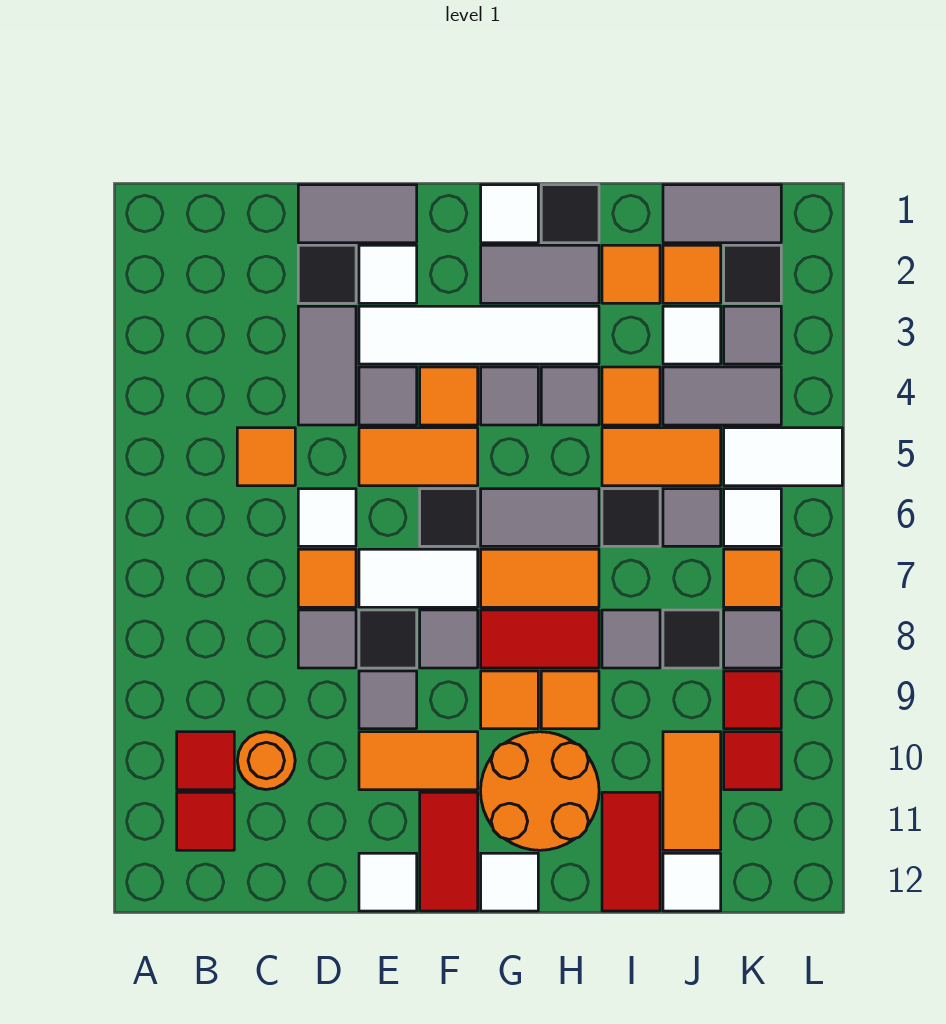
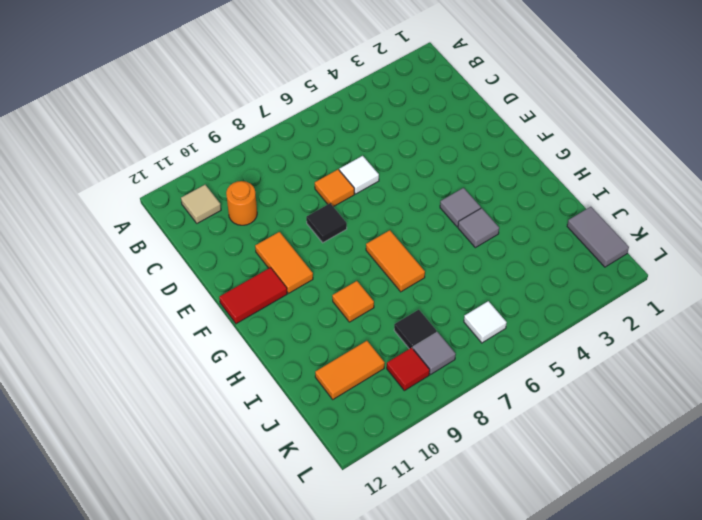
tan tile B11 level 1 -> red tile B11 level 1
none -> red tile B10 level 1
none -> orange tile C5 level 1
none -> grey tile D1:E1 level 1
none -> black tile D2 level 1

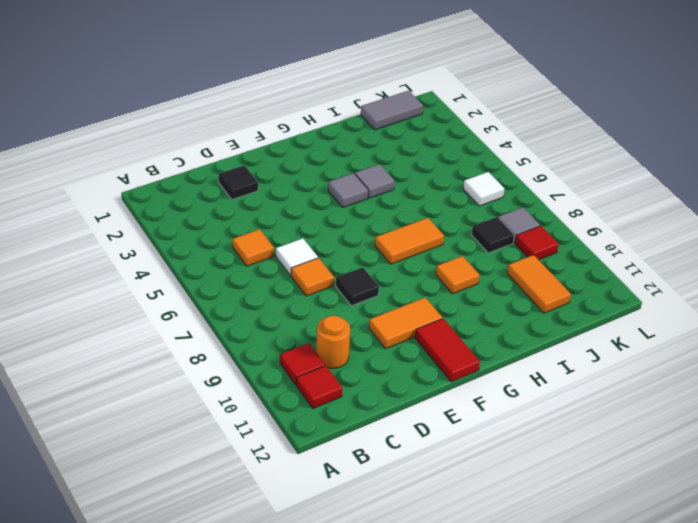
none -> grey tile D1:E1 level 1
none -> grey tile D3:D4 level 1
none -> grey tile D8 level 1
none -> white tile E2 level 1

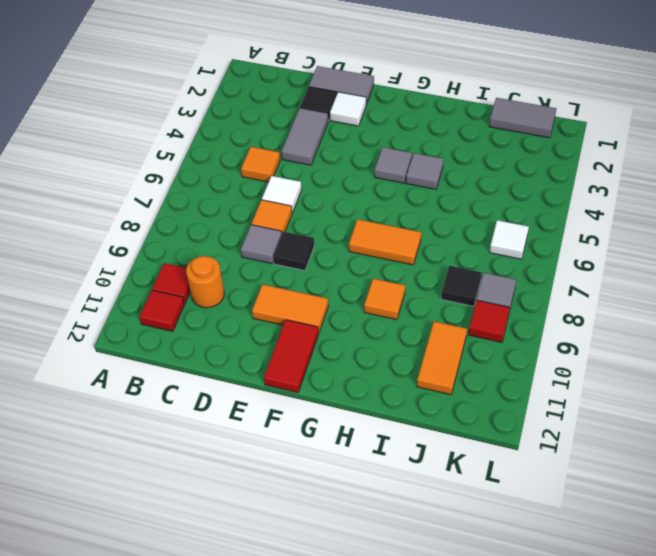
none -> white tile E3:H3 level 1
none -> grey tile E4 level 1
none -> orange tile E5:F5 level 1
none -> white tile E7:F7 level 1

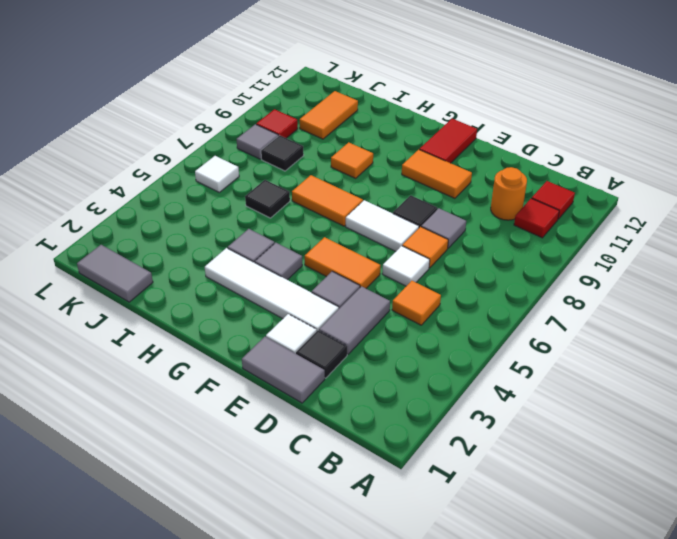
none -> grey tile E9 level 1
none -> white tile E12 level 1
none -> orange tile F4 level 1
none -> black tile F6 level 1

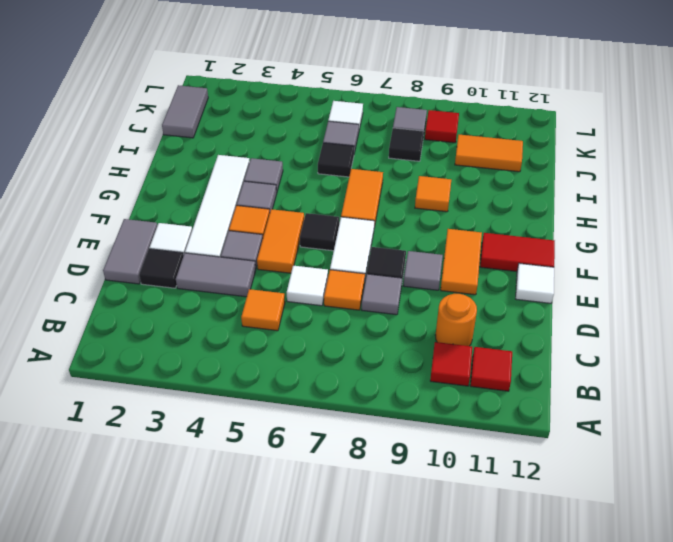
none -> grey tile F8 level 1
none -> white tile G1 level 1
none -> grey tile G2:H2 level 1
none -> grey tile G6:H6 level 1

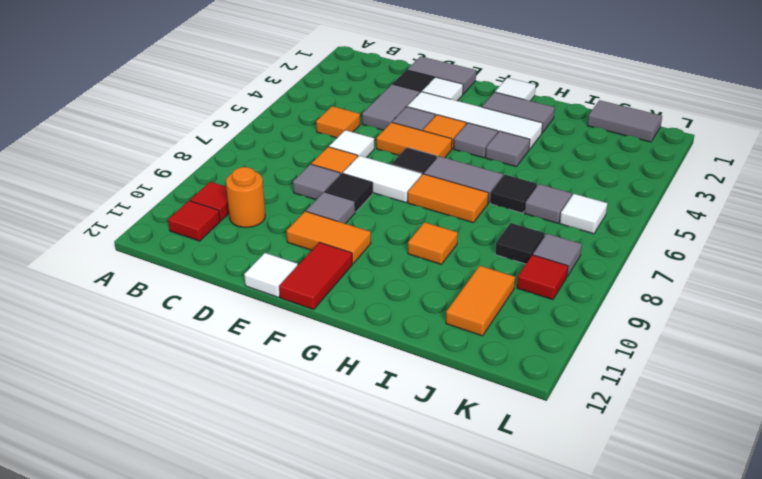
none -> grey tile F8 level 1
none -> red tile G8:H8 level 1
none -> orange tile G9 level 1
none -> orange round brick G10:H11 level 1

